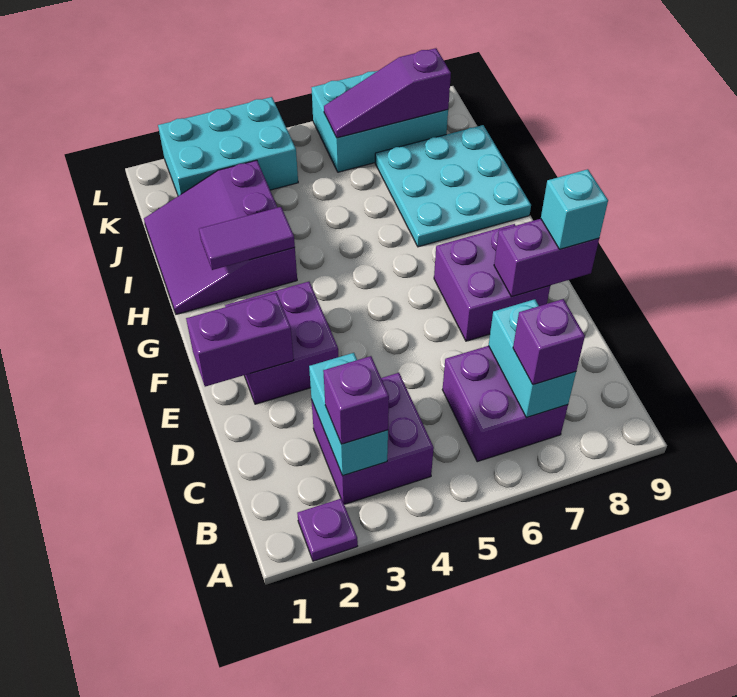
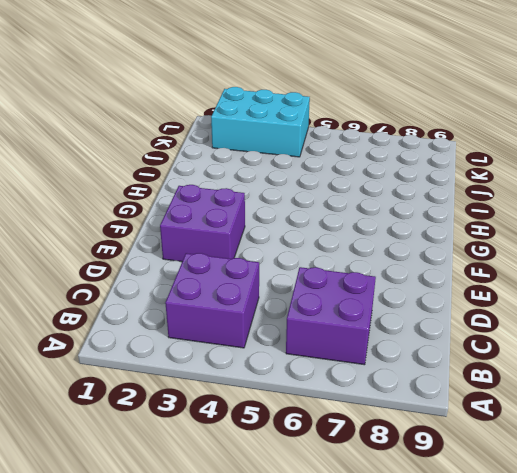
none -> purple plate A2 level 1
none -> purple brick E7:F8 level 1
none -> purple slope H1:J3 level 1 top 3

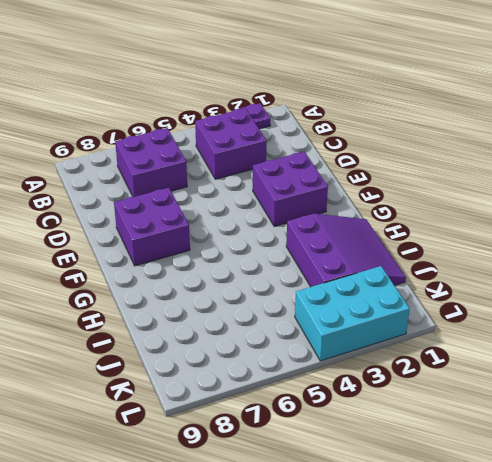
none -> cyan plate H7:J9 level 1
none -> cyan brick K6:L8 level 1
none -> cyan brick B3:C3 level 2

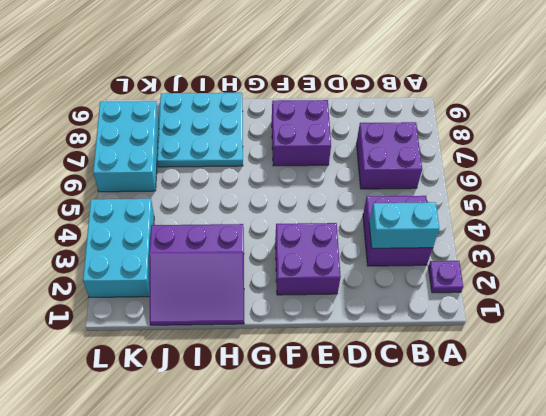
none -> cyan brick B7:C7 level 2
none -> purple brick E1:E2 level 2
none -> purple brick E8:E9 level 2

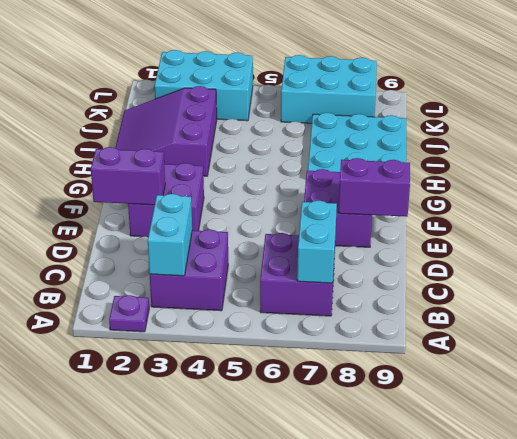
none -> purple tile H2:H3 level 2
none -> purple slope K6:K8 level 2 top 8
none -> purple brick B3 level 3

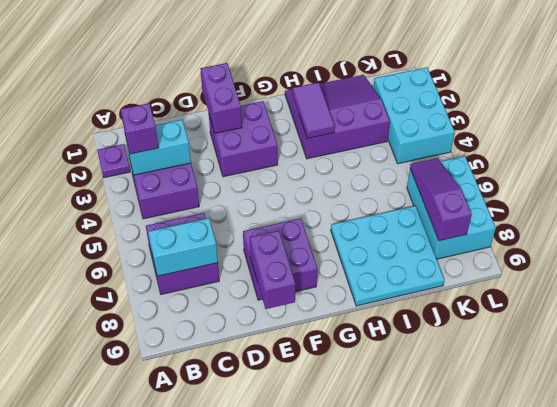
none -> purple brick B7 level 3
none -> cyan brick E9 level 3

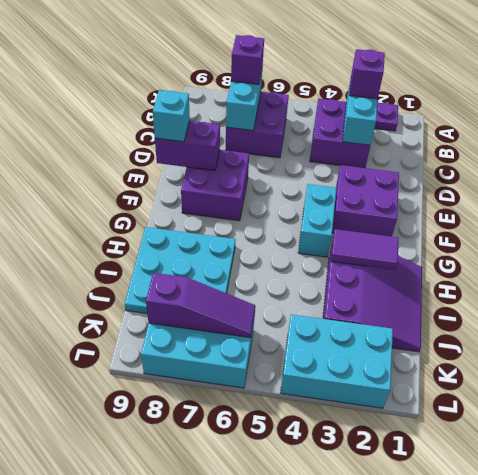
cyan brick F4:G4 level 1 -> none
none -> purple brick E1:E2 level 2

